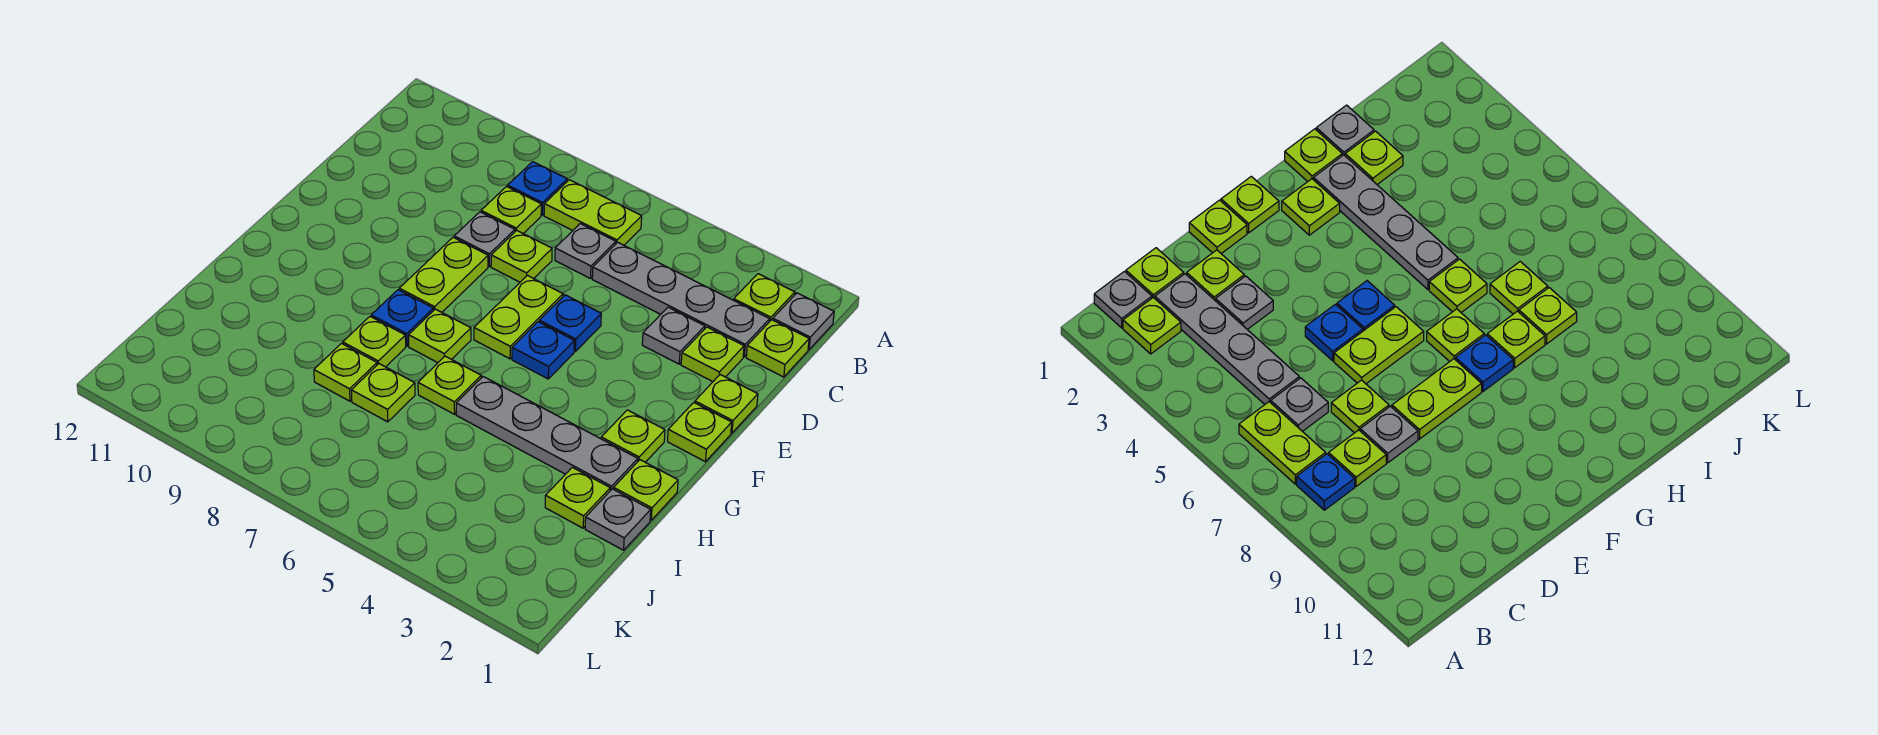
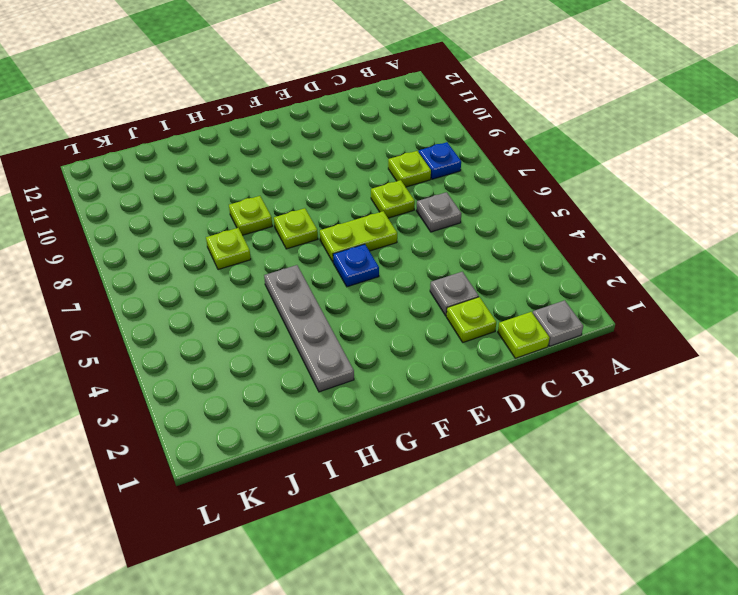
none -> lime plate B2 level 1
none -> lime plate B6:B7 level 1
none -> grey plate C2:C5 level 1

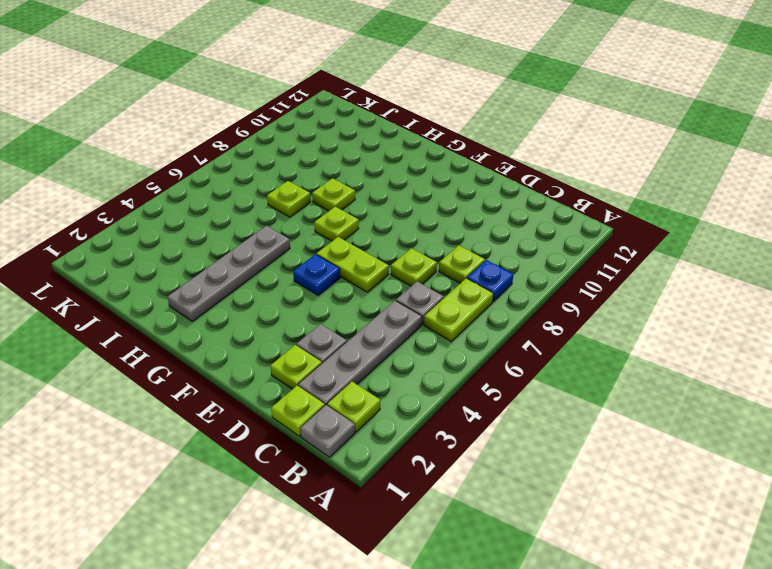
none -> grey plate D8 level 1
none -> lime plate E1 level 1
none -> blue plate E5 level 1

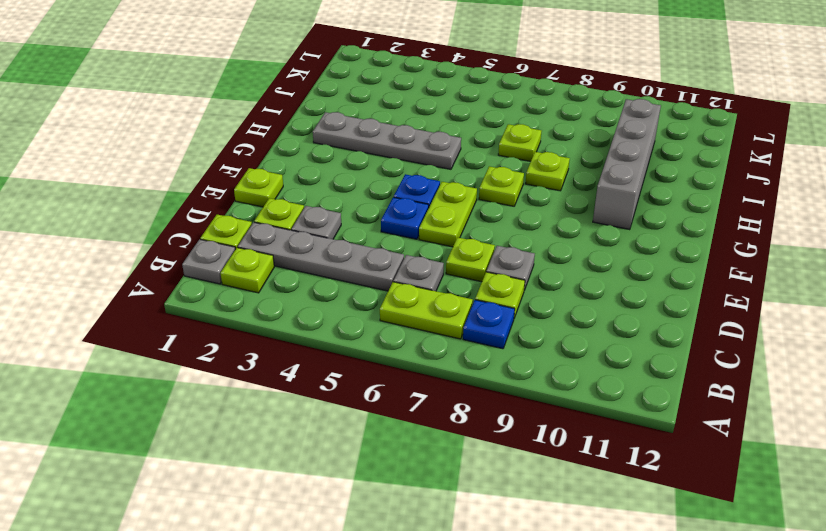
grey brick G10:J10 level 1 -> none
none -> lime plate E8:F8 level 1
none -> lime plate F1 level 1
none -> lime plate G2 level 1

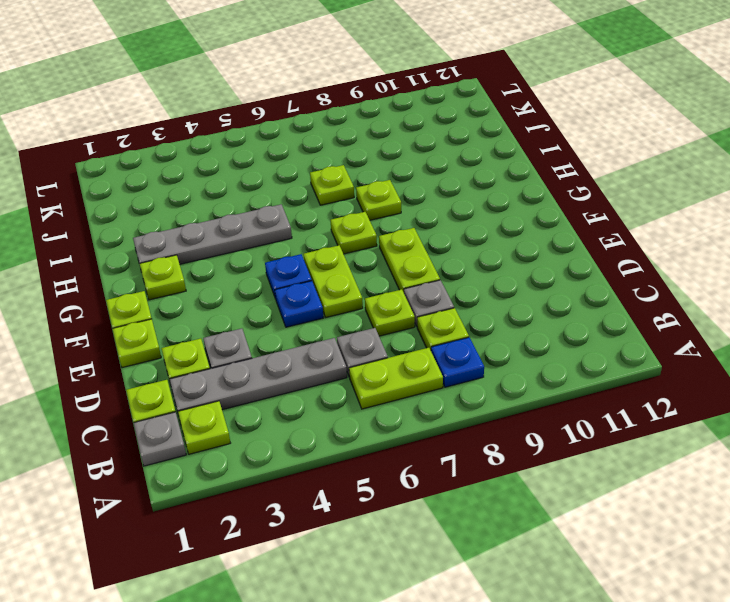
none -> blue plate G8 level 1
none -> lime plate H1 level 1
none -> lime plate H6 level 1

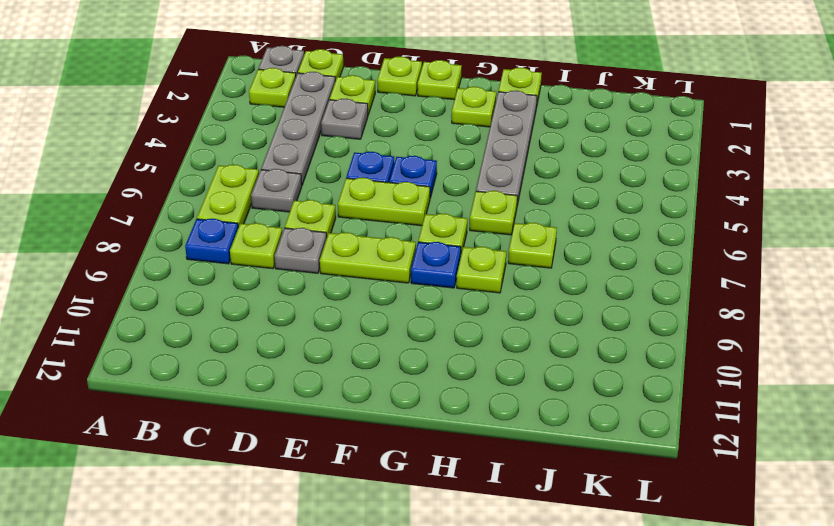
none -> grey plate I1 level 1
none -> lime plate I2 level 1
none -> lime plate I8 level 1

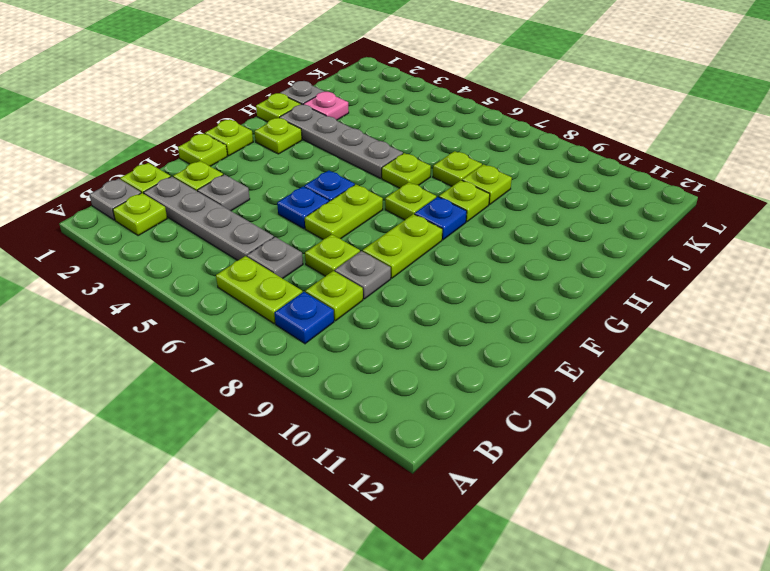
pink plate I2 level 1 -> lime plate I2 level 1

